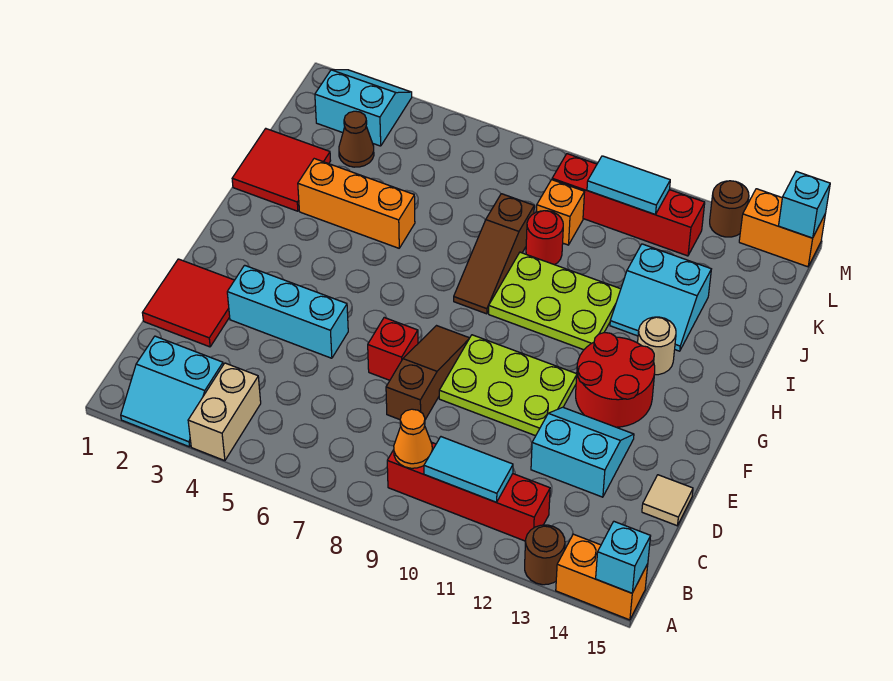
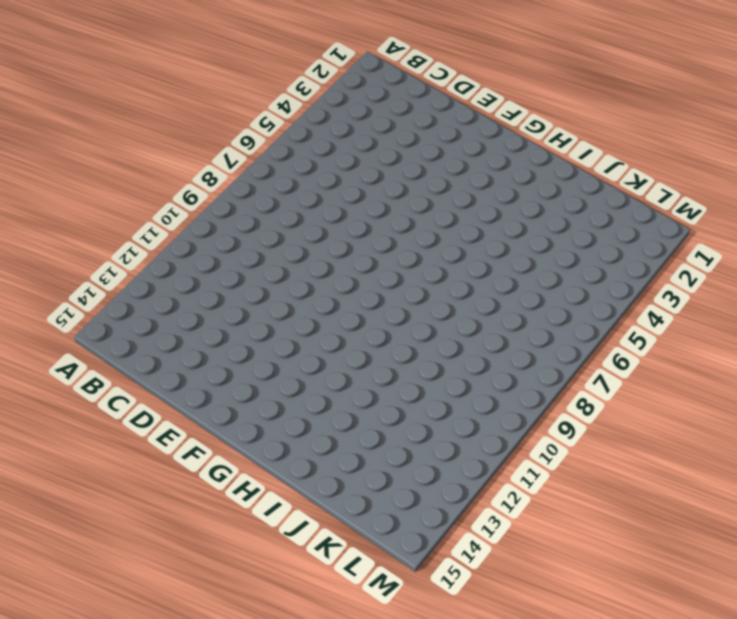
none -> cyan slope A2:B3 level 1 top B
none -> tan brick A4:B4 level 1
none -> brown round brick A13 level 1
none -> orange brick A14:A15 level 1

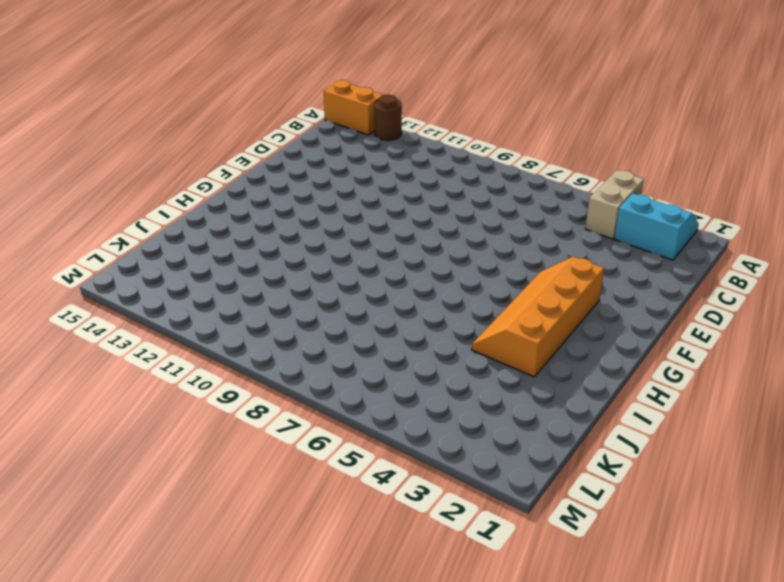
orange slope F3:I4 level 1 top 3 -> orange brick I3:I5 level 1
none -> red brick B9:B12 level 1
none -> red tile D1:E2 level 1
none -> brown slope D8:F8 level 1 top D
none -> cyan slope D12:E13 level 1 top D

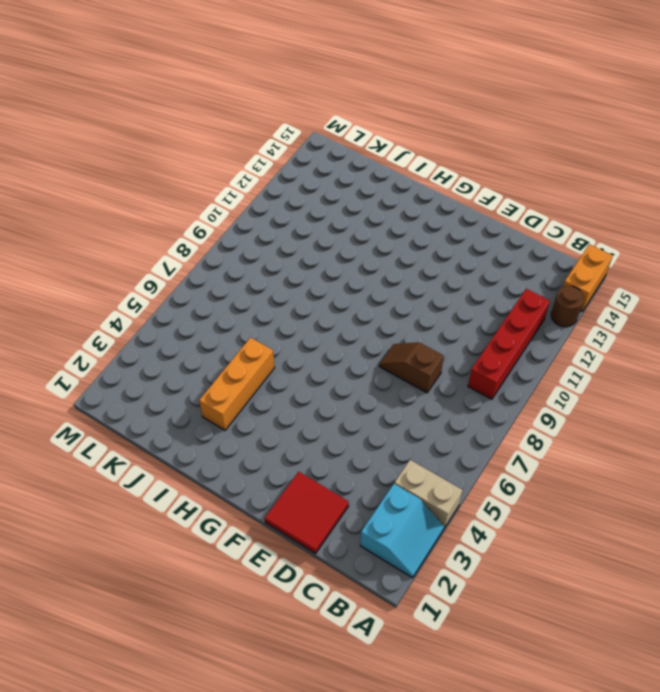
brown slope D8:E8 level 1 top D -> brown slope D8:F8 level 1 top D
none -> cyan slope D12:E13 level 1 top D
none -> tan tile D15 level 1
none -> cyan brick E3:E5 level 1
none -> red brick E7 level 1

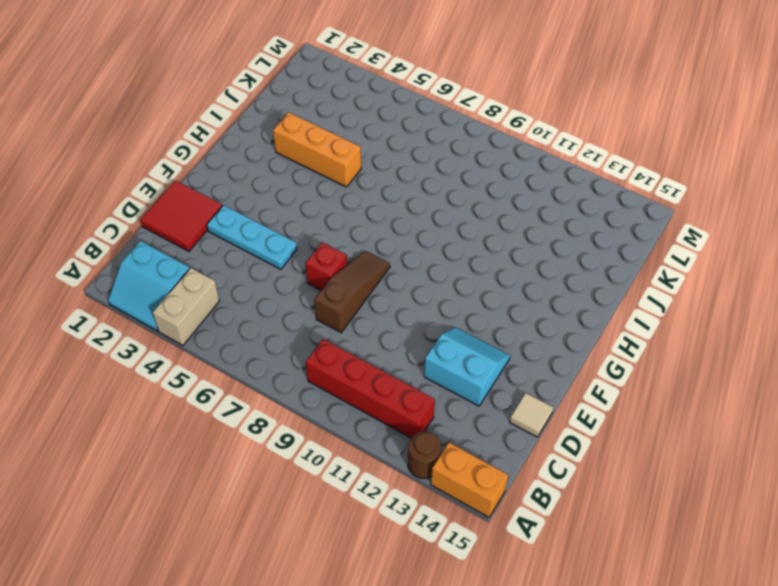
cyan plate E3:E5 level 1 -> cyan brick E3:E5 level 1
none -> lime plate E9:F11 level 1
none -> red round brick F12:G13 level 1
none -> brown slope H8:J8 level 1 top J
none -> lime plate H9:I11 level 1

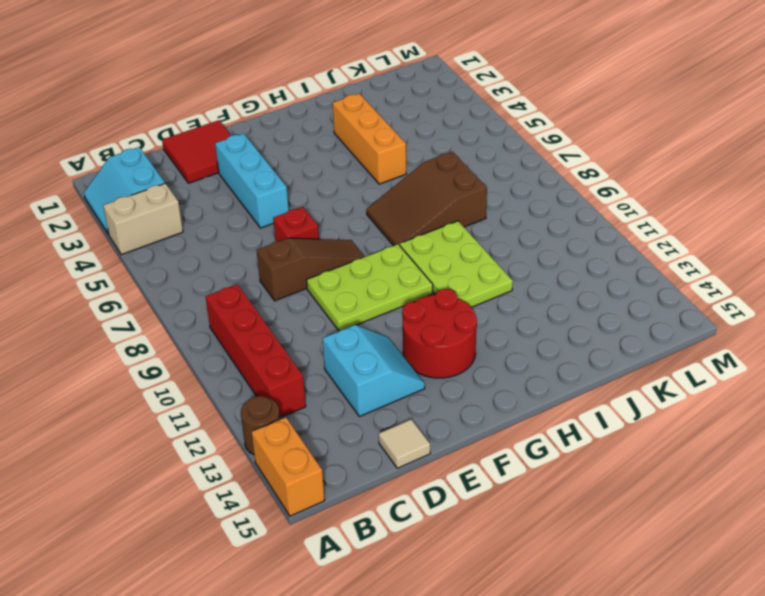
lime plate E9:G10 level 1 -> lime plate E9:F11 level 1
brown slope H7:J8 level 1 top J -> brown slope H8:J8 level 1 top J
none -> tan round brick H13 level 1
none -> red tile I1:J2 level 1
none -> cyan slope I12:J13 level 1 top J
none -> red round brick J9 level 1

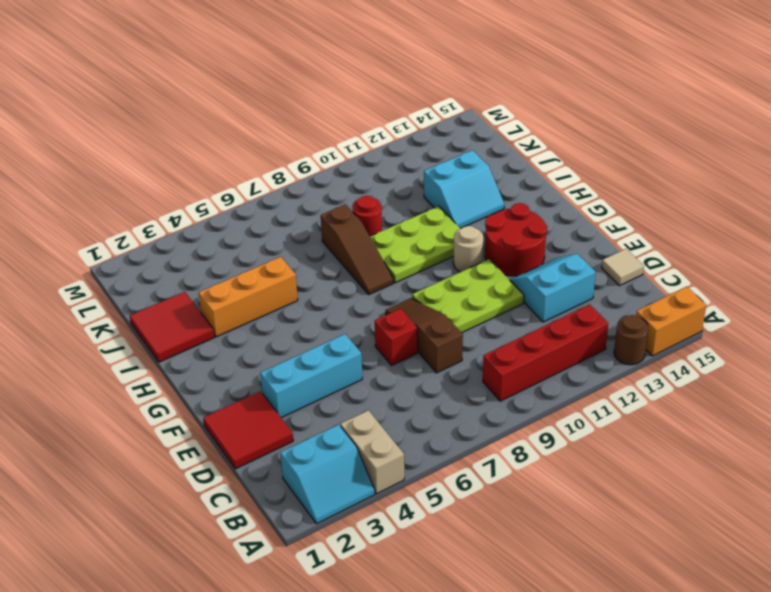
tan round brick G11 level 1 -> tan round brick H13 level 1
none -> brown cone K3 level 1
none -> orange brick K9 level 1
none -> cyan slope L2:M3 level 1 top L
none -> red brick L9:L12 level 1

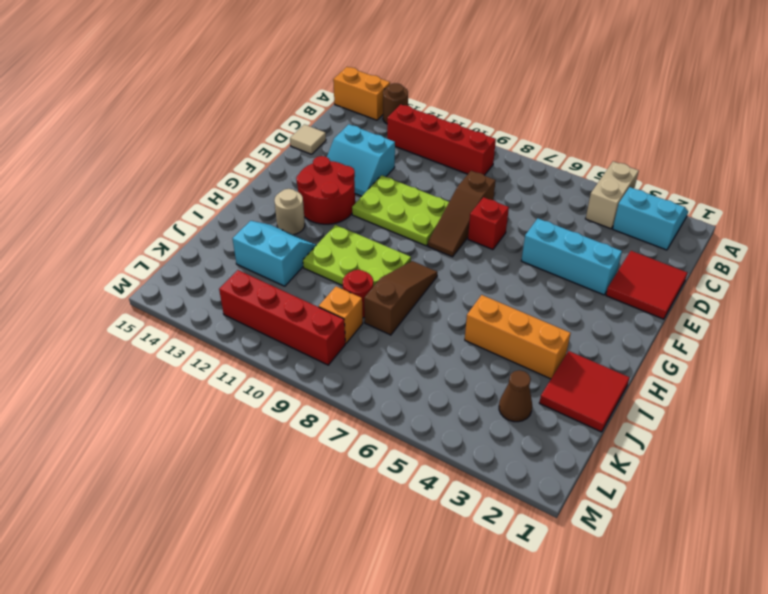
none -> cyan slope L2:M3 level 1 top L
none -> brown round brick M13 level 1
none -> orange brick M14:M15 level 1
none -> cyan brick A15 level 2

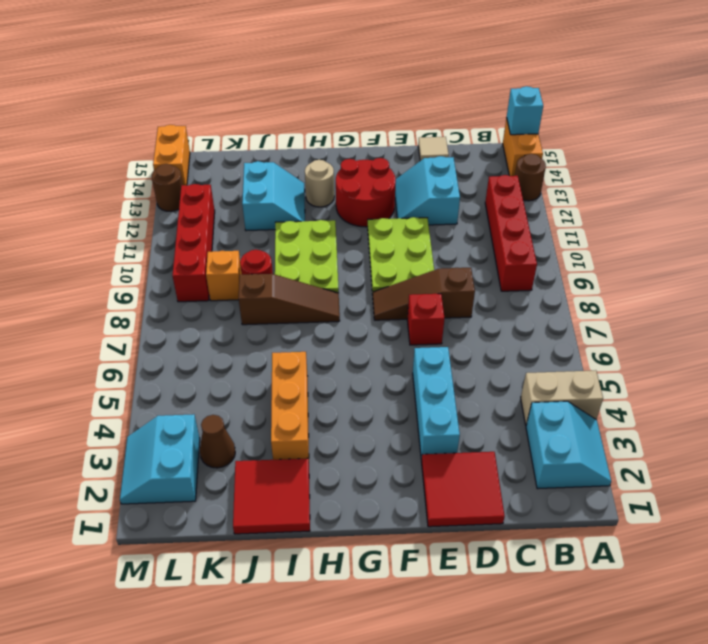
none -> orange cone B9 level 2
none -> cyan tile B10:B11 level 2
none -> cyan tile L10:L11 level 2
none -> cyan brick M15 level 2

